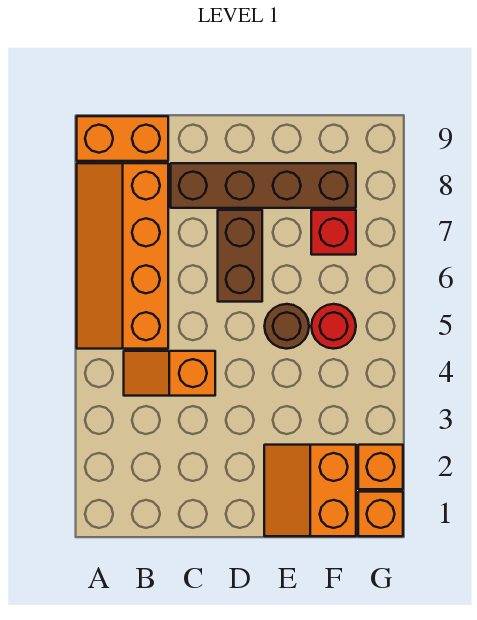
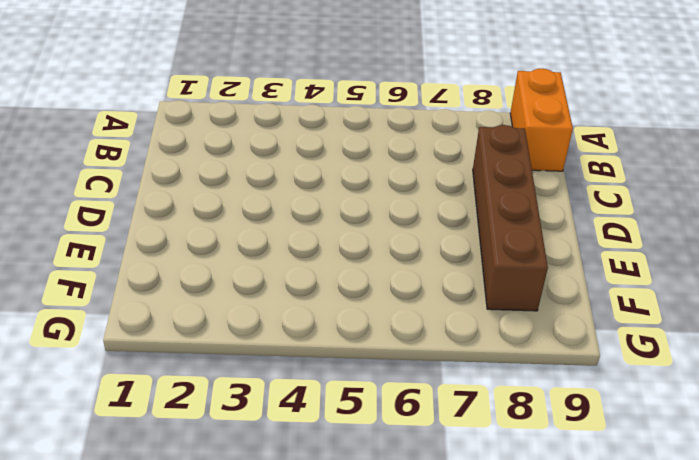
none -> orange slope A5:B8 level 1 top B
none -> orange slope B4:C4 level 1 top C

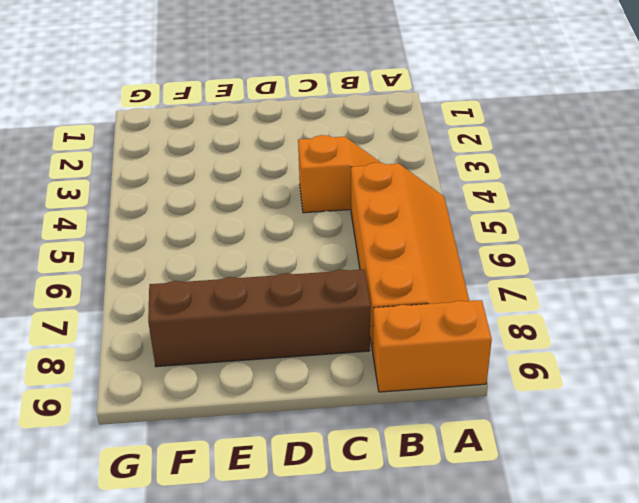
none -> brown brick D6:D7 level 1
none -> orange slope E1:F2 level 1 top F

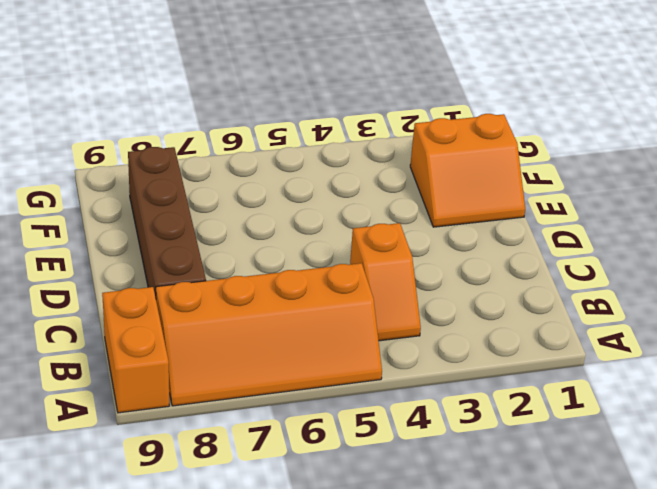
none -> brown brick D6:D7 level 1
none -> brown round brick E5 level 1

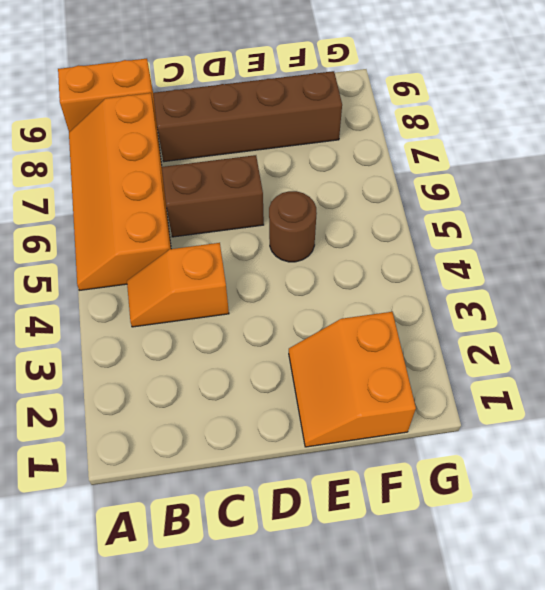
brown brick C6:D6 level 1 -> brown brick D6:D7 level 1
none -> red round brick F5 level 1
none -> red brick F7 level 1

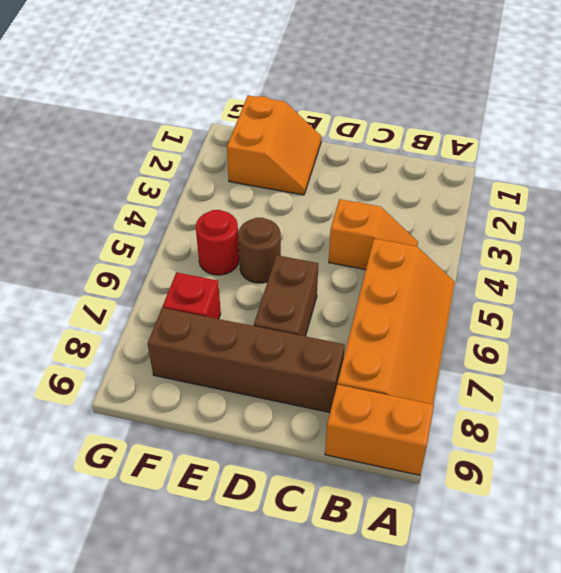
none -> orange brick G1 level 1
none -> orange brick G2 level 1

